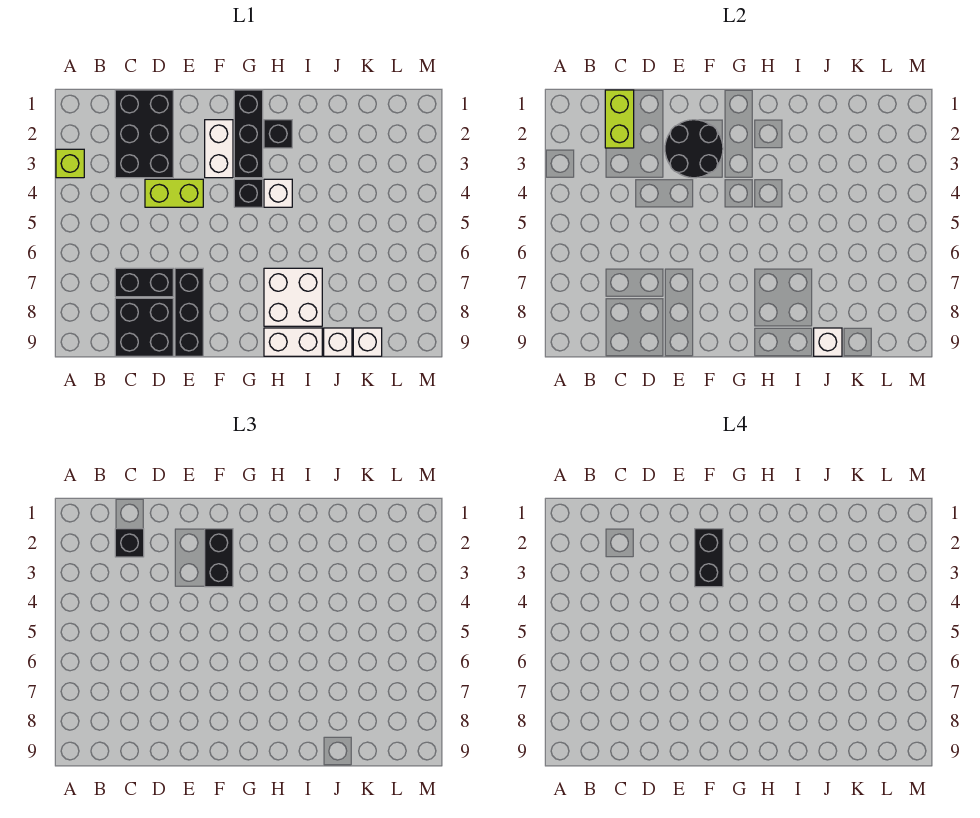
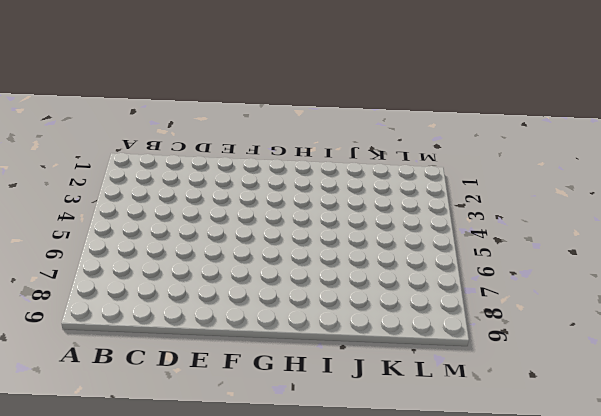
none -> lime brick A3 level 1
none -> black brick C1:D3 level 1
none -> black brick C7:D7 level 1

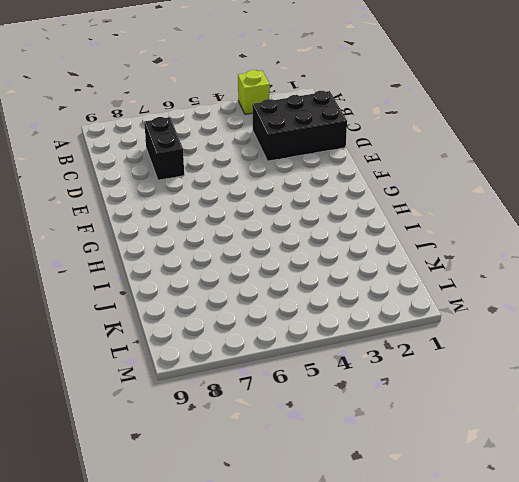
none -> black brick C8:D9 level 1
none -> lime brick D4:E4 level 1
none -> black brick E7:E9 level 1

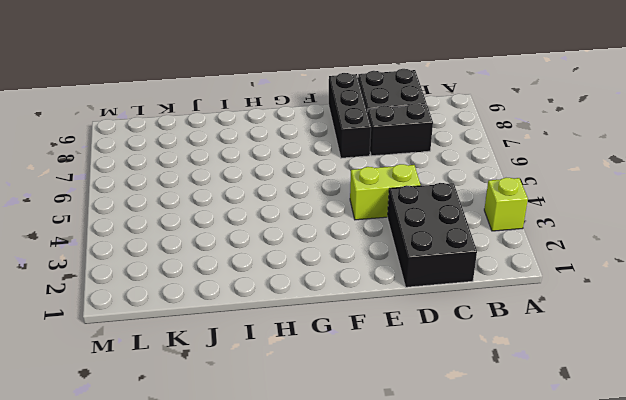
none -> white brick F2:F3 level 1
none -> black brick G1:G3 level 1
none -> black brick G4 level 1

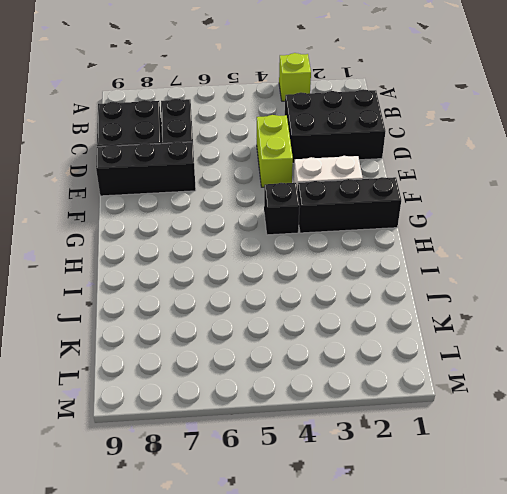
none -> black brick H2 level 1
none -> white brick H4 level 1
none -> white brick H7:I8 level 1

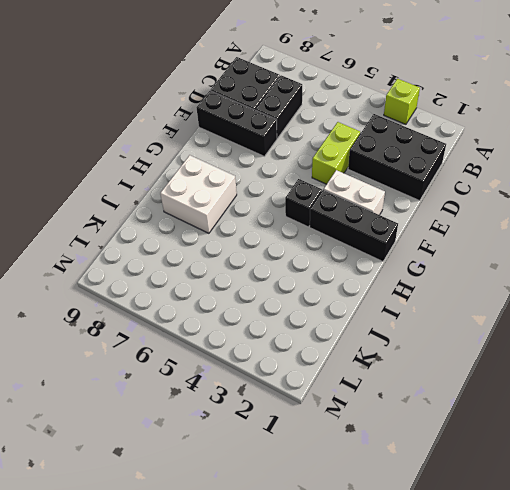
none -> black brick H2 level 1
none -> white brick H4 level 1
none -> white brick H9:I9 level 1

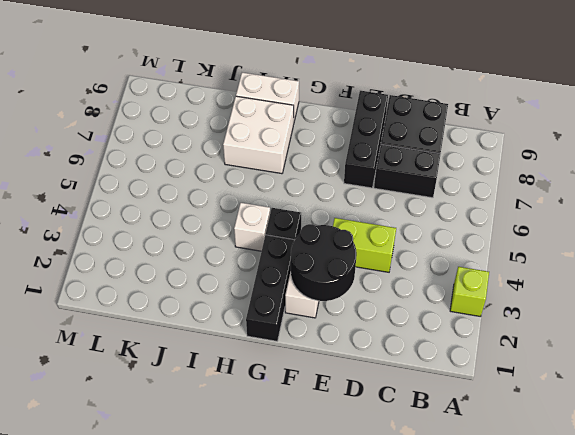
none -> black brick C1:D3 level 1
none -> black brick H2 level 1
none -> white brick J9 level 1

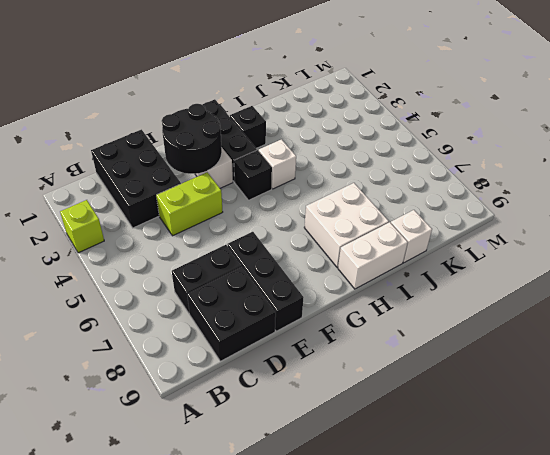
none -> white brick K9 level 1
none -> lime brick C1:C2 level 2
none -> white brick J9 level 2

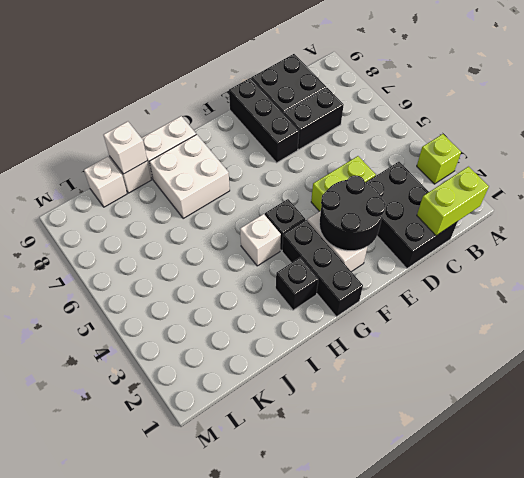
lime brick B1:C1 level 2 -> lime brick C1:C2 level 2
none -> black brick C2 level 3
none -> black brick F2:F3 level 3
none -> black brick F2:F3 level 4

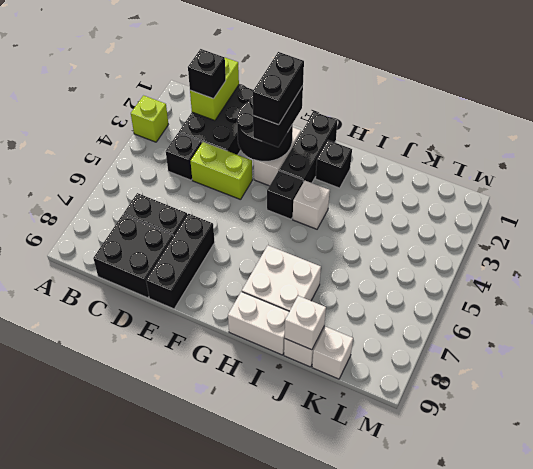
black brick C4 level 1 -> none

